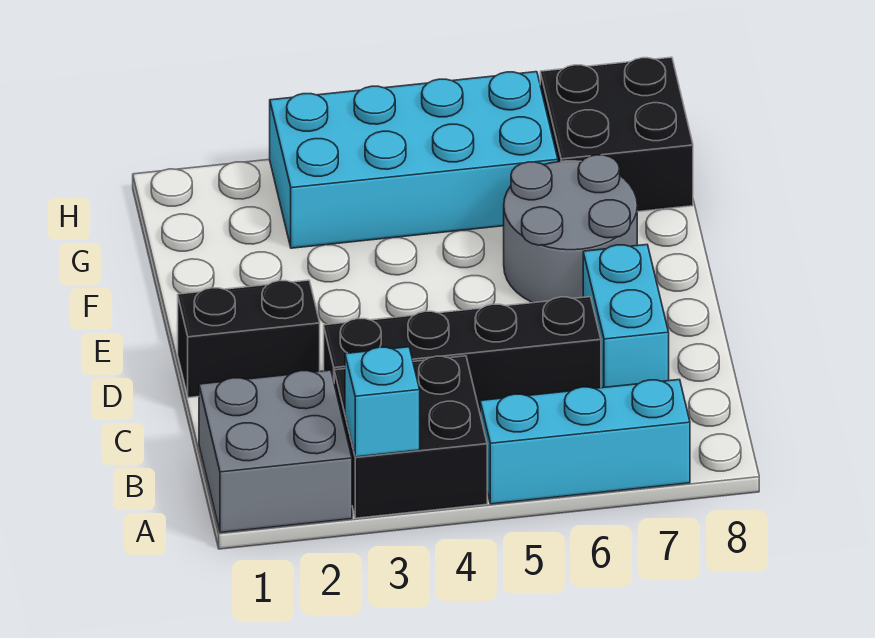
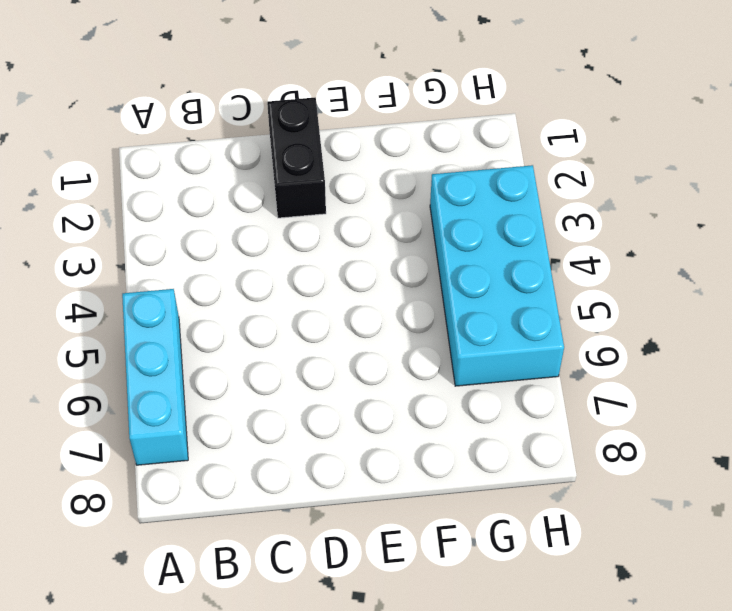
none -> grey brick A1:B2 level 1
none -> black brick A3:B4 level 1

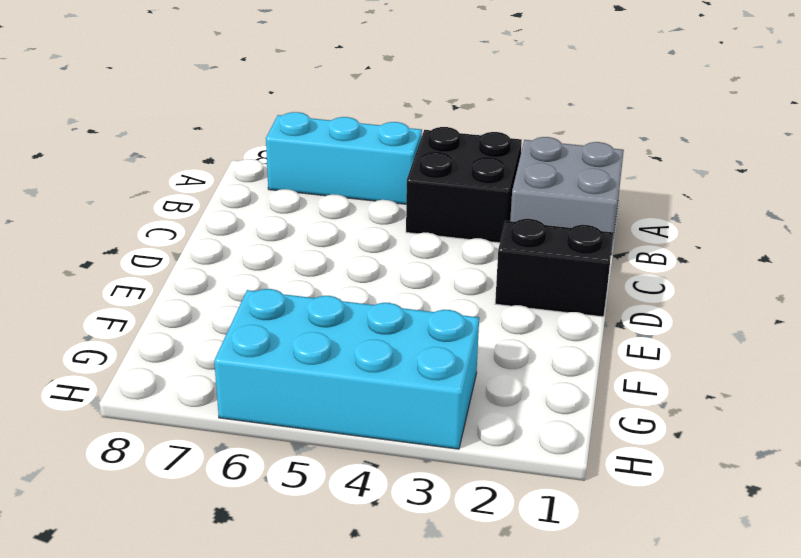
none -> black brick C3:C6 level 1
none -> cyan brick C7:D7 level 1

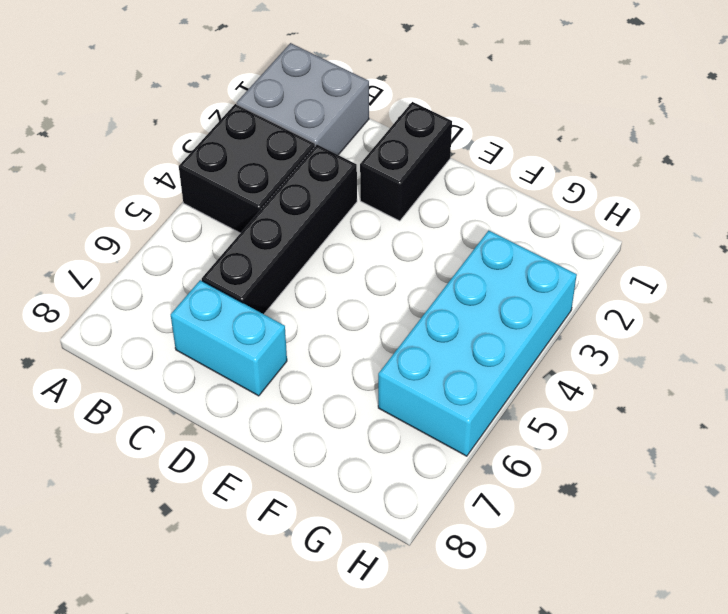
none -> cyan brick A5:A7 level 1
none -> grey round brick E6:F7 level 1

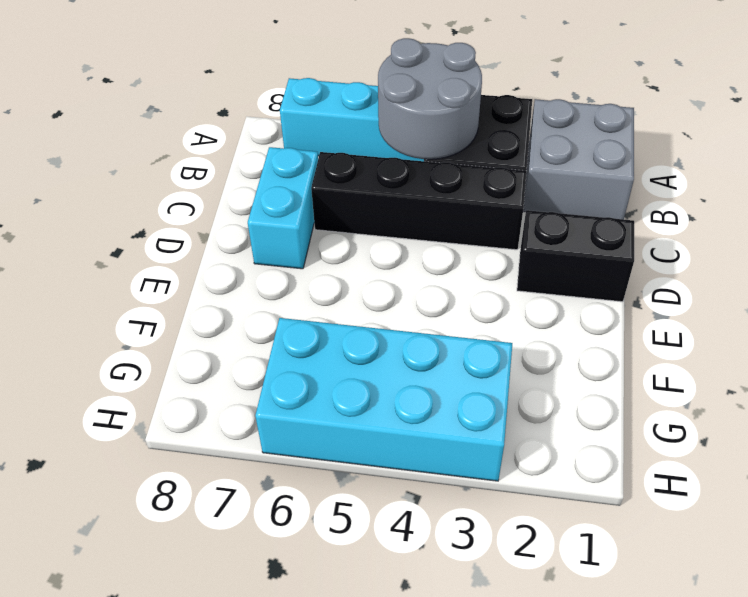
grey round brick A4:B5 level 2 -> grey round brick E6:F7 level 1
none -> black brick G7:H8 level 1
none -> cyan brick A3 level 2

